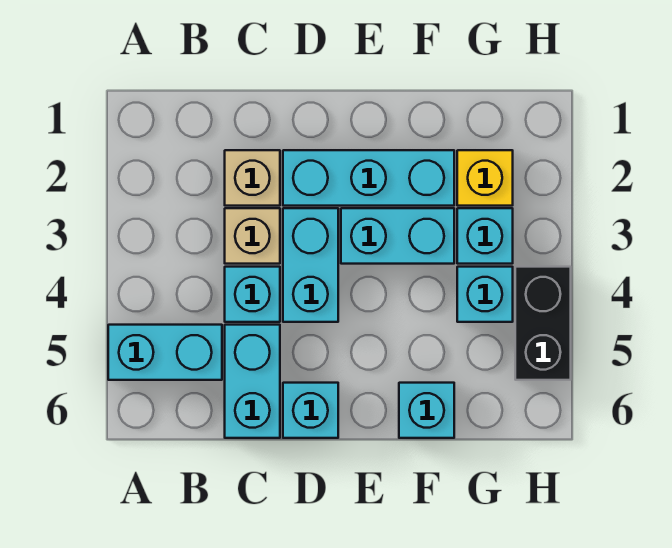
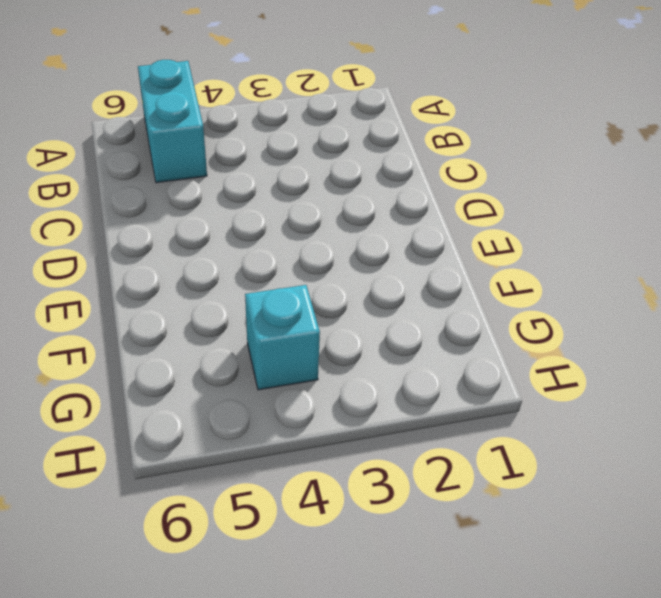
none -> tan brick C2 level 1
none -> tan brick C3 level 1
none -> cyan brick C4 level 1

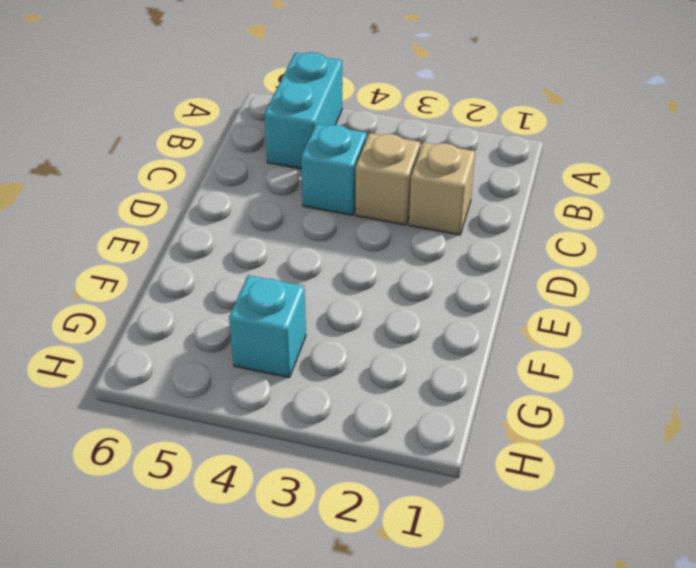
none -> cyan brick C5:C6 level 1
none -> cyan brick D2:F2 level 1
none -> cyan brick D3:D4 level 1

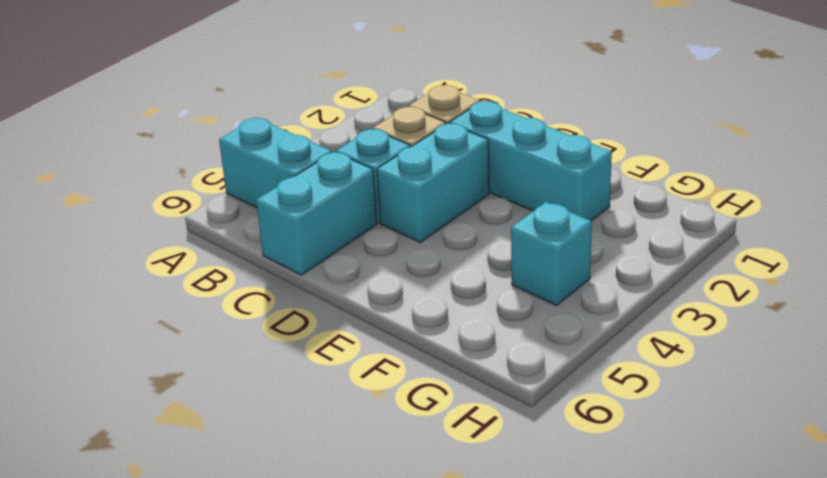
none -> cyan brick D6 level 1
none -> cyan brick E3:F3 level 1
none -> cyan brick F6 level 1

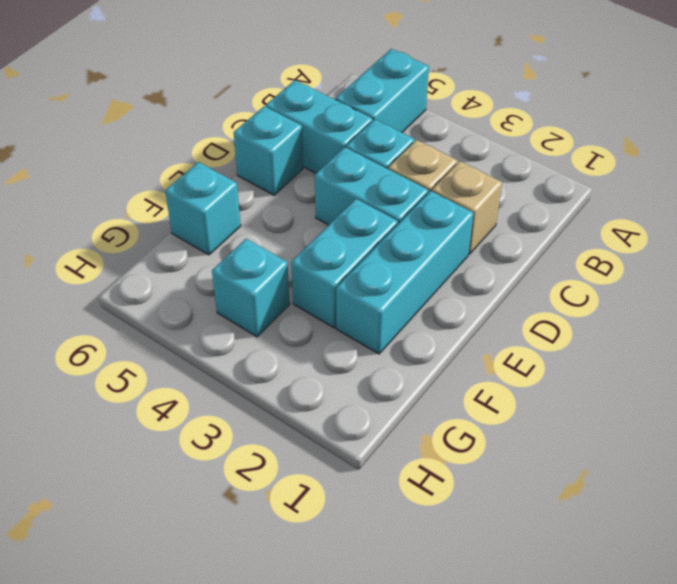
none -> yellow brick G2 level 1
none -> cyan brick G3 level 1
none -> black brick H4:H5 level 1

